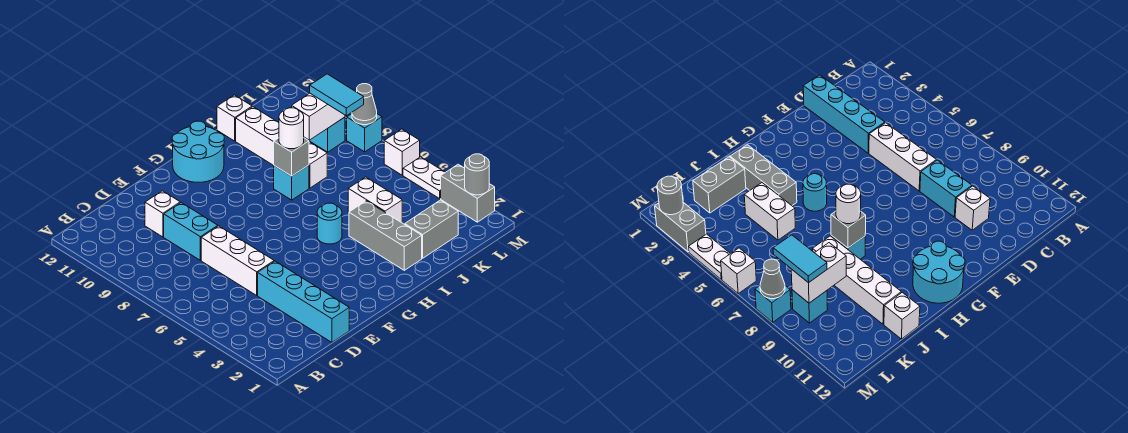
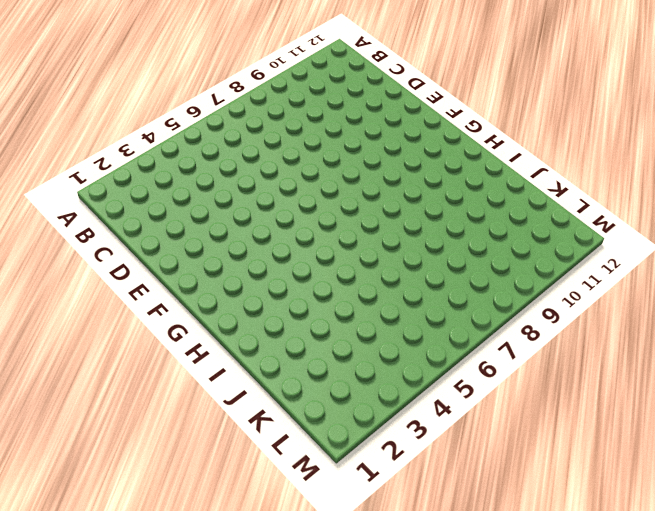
none -> cyan brick D1:D4 level 1
none -> white brick D5:D7 level 1
none -> cyan brick D8:D9 level 1

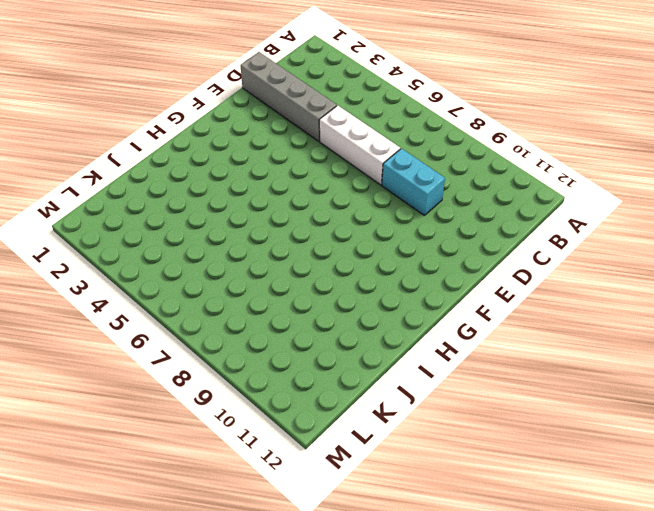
grey brick D1:D4 level 1 -> cyan brick D1:D4 level 1
none -> white brick D10 level 1
none -> cyan round brick G11:H12 level 1
none -> cyan round brick H5 level 1

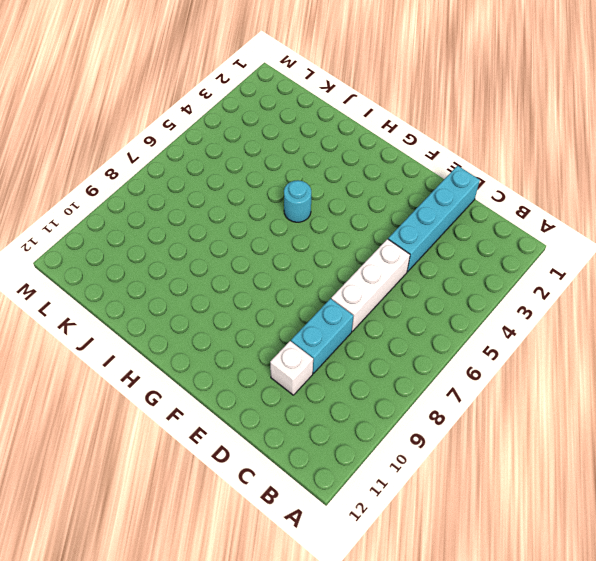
none -> cyan round brick G11:H12 level 1
none -> grey brick I2:I4 level 1
none -> cyan brick I8 level 1

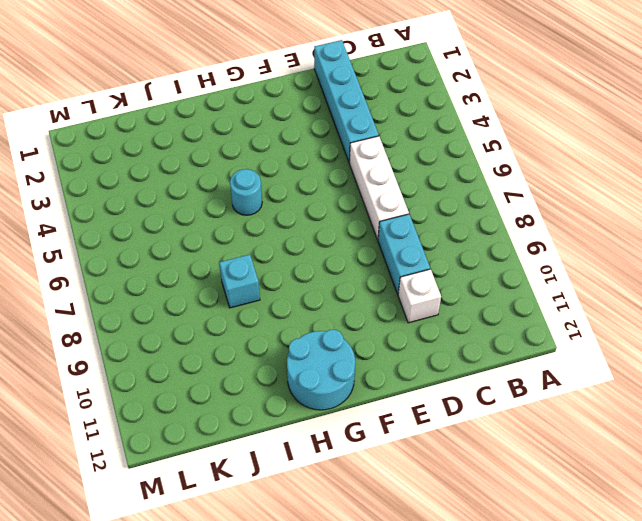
none -> grey brick I2:I4 level 1
none -> grey brick J2:K2 level 1
none -> white brick J4:J5 level 1

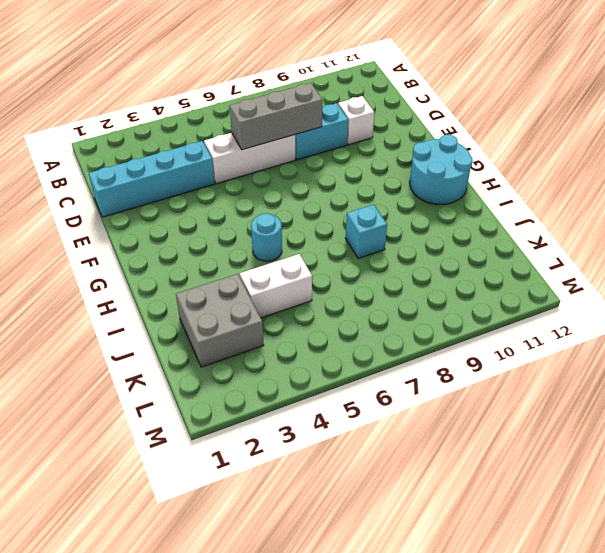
grey brick D6:D8 level 2 -> grey brick I2:I4 level 1
grey brick J2:K3 level 1 -> grey brick J2:K2 level 1
none -> white brick J8:J11 level 1
none -> white brick J12 level 1
none -> cyan brick L9 level 1

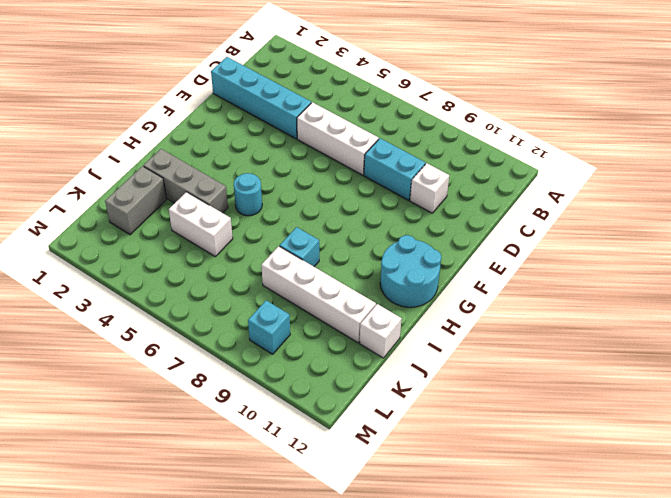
none -> grey brick M2:M3 level 1
none -> white plate M4:M5 level 1
none -> white brick M6 level 1

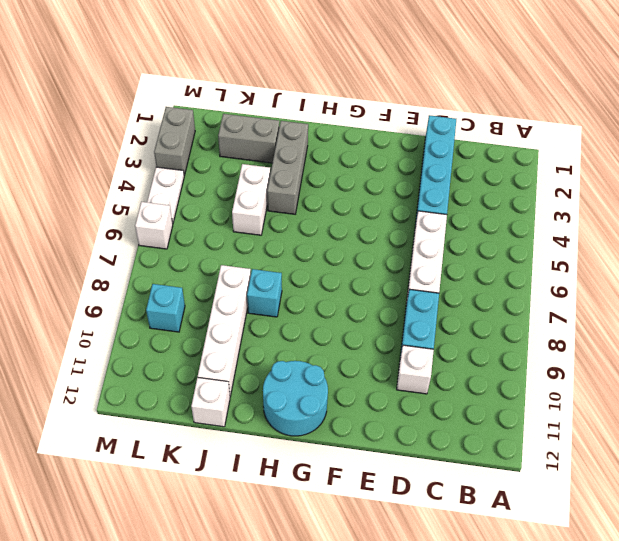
none -> cyan round brick H5 level 1
none -> cyan brick M8 level 1
none -> grey brick I8 level 2

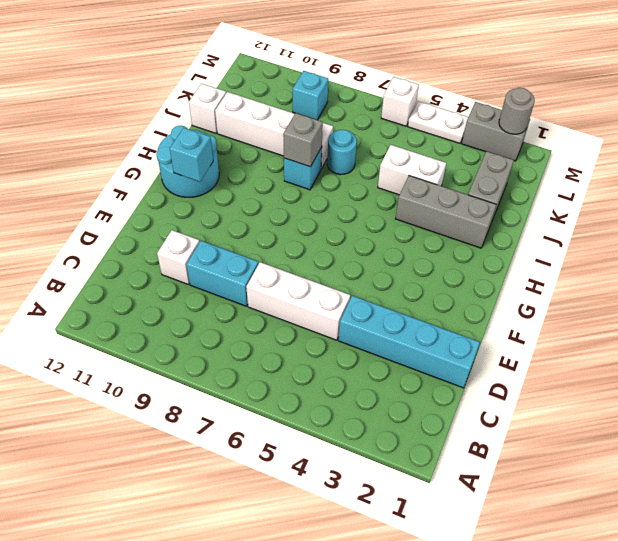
cyan brick G11 level 2 -> cyan brick M8 level 1
cyan round brick J7 level 1 -> cyan round brick H5 level 1
none -> white brick K9:L9 level 2
none -> grey cone M8 level 2
none -> white round brick I8 level 3

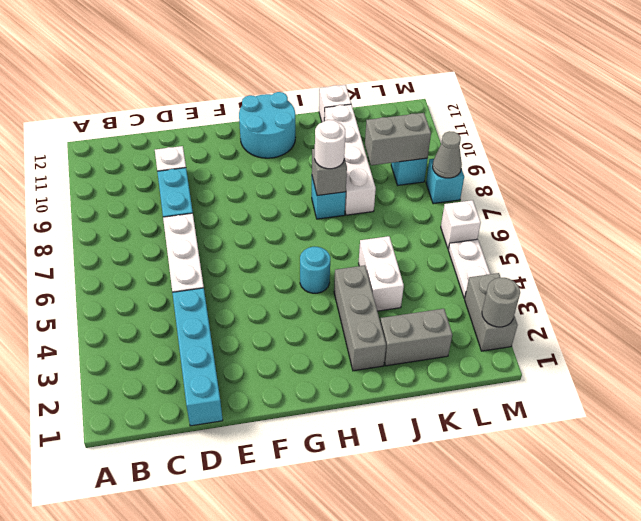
grey brick K9:L9 level 2 -> white brick K9:L9 level 2
none -> cyan tile L8:L9 level 3

